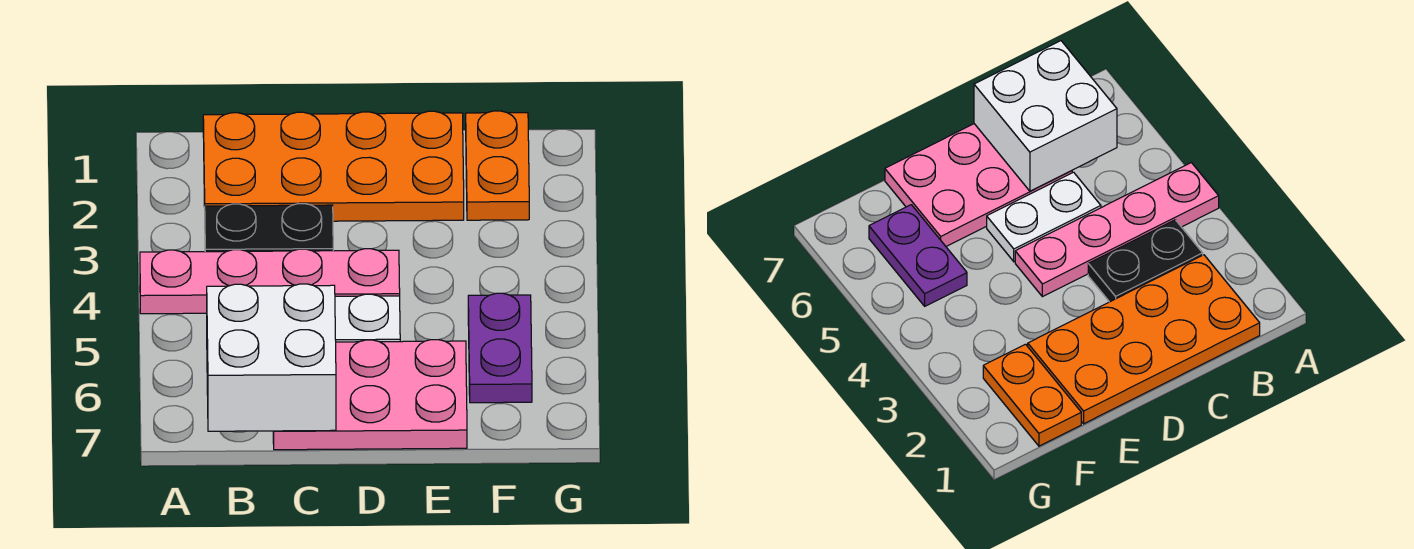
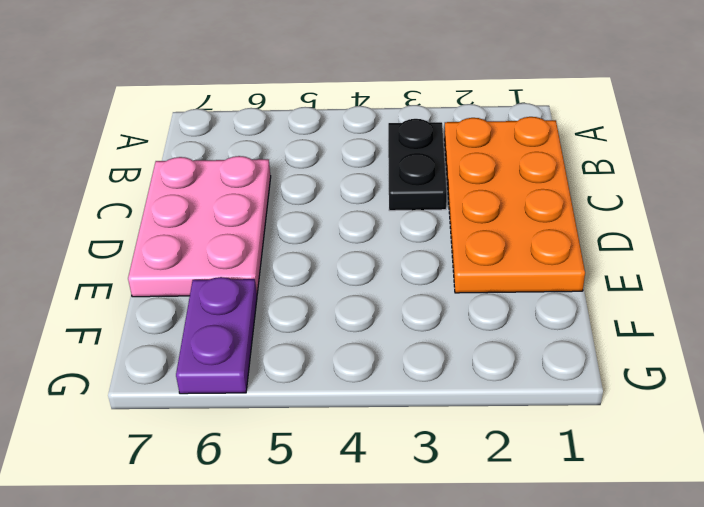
purple plate F6:G6 level 1 -> purple plate F5:F6 level 1
none -> pink plate A4:D4 level 1
none -> white plate C5:D5 level 1

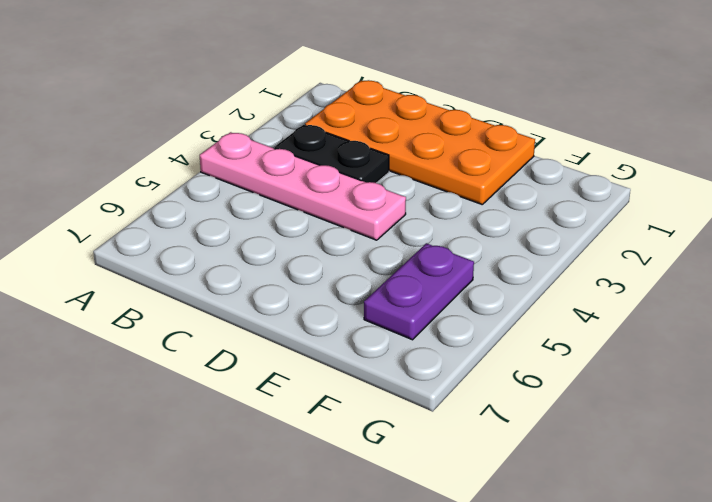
none -> white plate C5:D5 level 1
none -> pink plate C6:E7 level 1

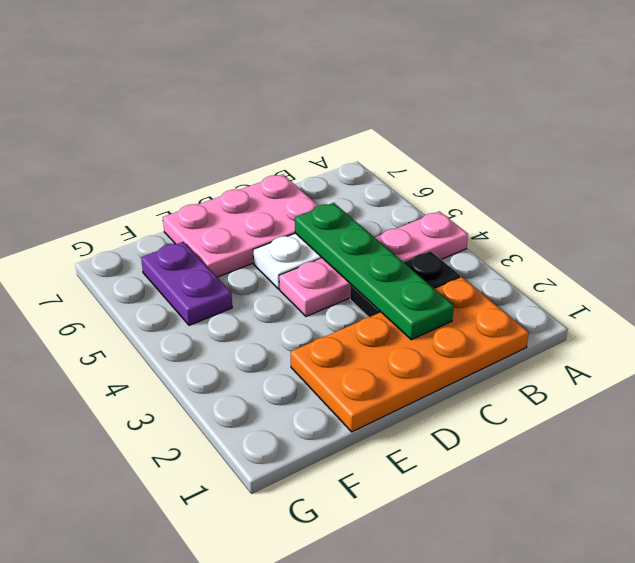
green plate C2:C5 level 2 -> none
none -> orange plate F1:F2 level 1
none -> white brick B6:C7 level 2

